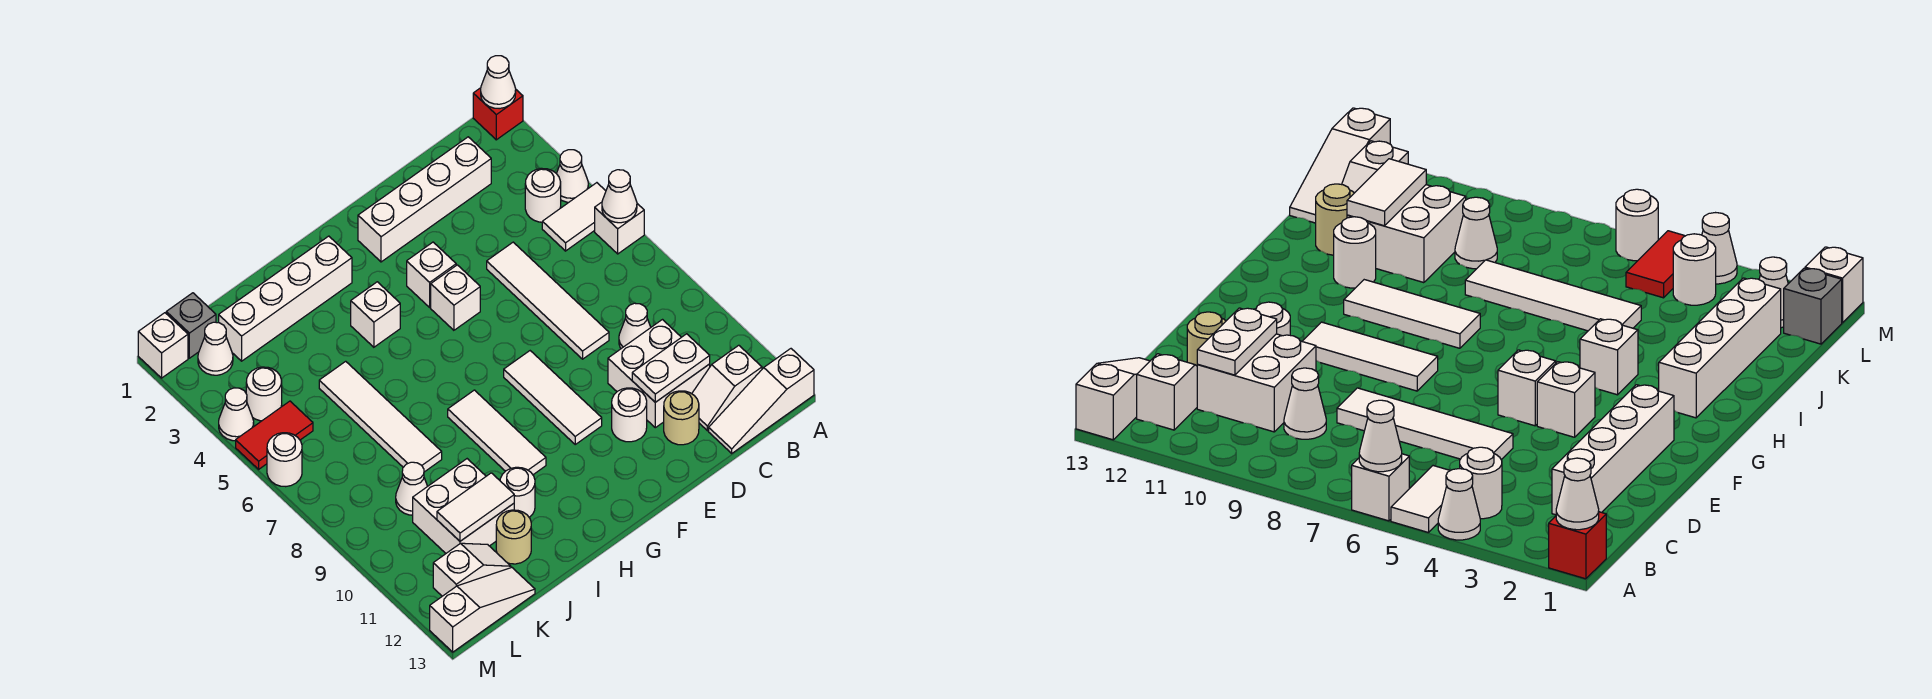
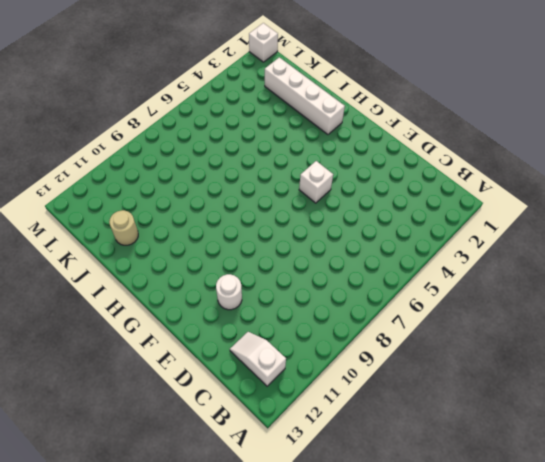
none -> red brick A1 level 1
none -> white cone A4 level 1
none -> white tile A5:B5 level 1
none -> white brick A6 level 1

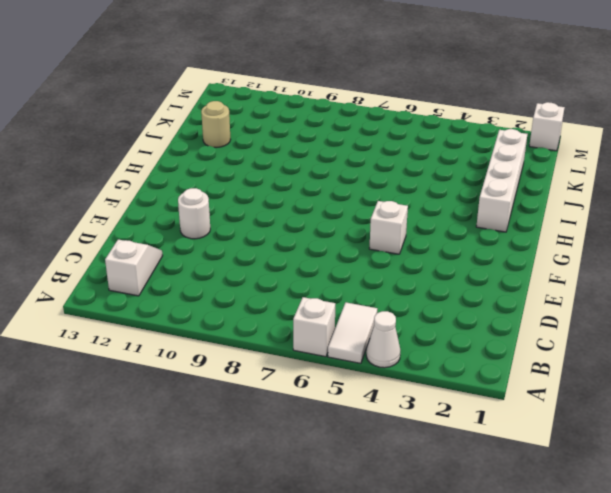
none -> red brick A1 level 1
none -> white slope A13:C13 level 1 top A
none -> white round brick B4 level 1
none -> white brick C2:F2 level 1

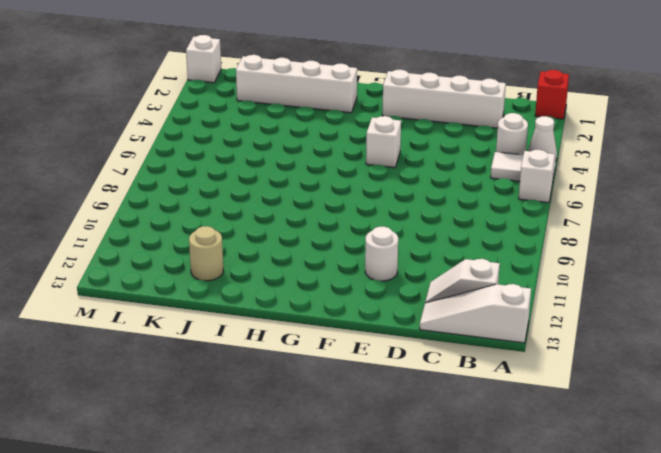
none -> white cone C9 level 1
none -> white brick C10:D11 level 1
none -> white tile D5:D8 level 1
none -> tan round brick D12 level 1

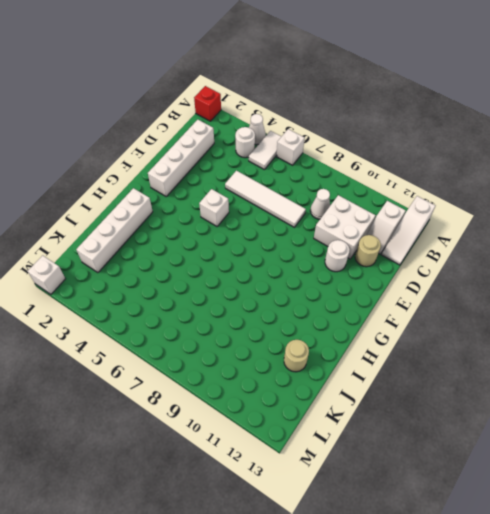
none -> white brick F4 level 1
none -> white tile F8:F10 level 1
none -> white brick H4 level 1
none -> white tile H8:H10 level 1

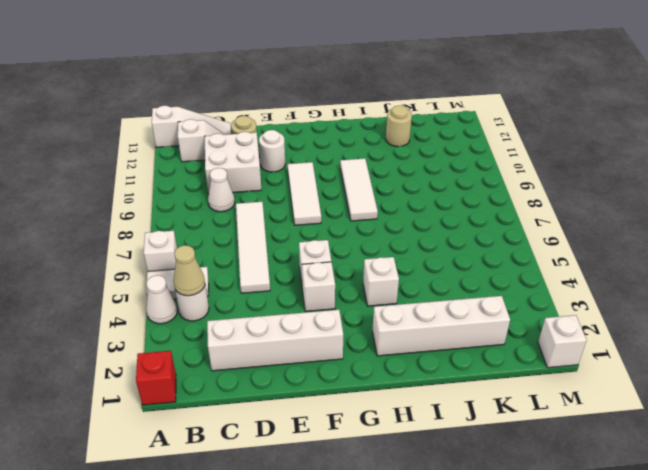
tan cone B4 level 2 -> none
none -> white round brick I11 level 1
none -> white tile J5:J8 level 1
none -> white brick J10:K11 level 1
none -> white cone K9 level 1

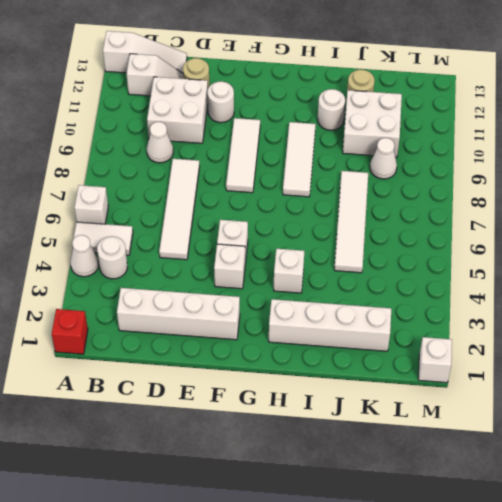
none -> white slope K12:L12 level 1 top L
none -> white slope K13:M13 level 1 top M
none -> grey brick L1 level 1
none -> white cone L2 level 1

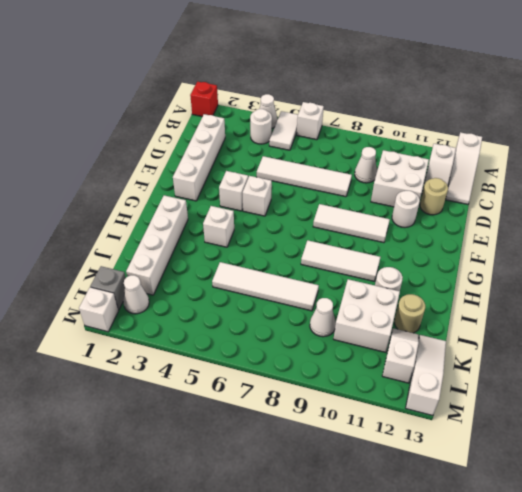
none -> white round brick L4 level 1
none -> red tile L5:M5 level 1
none -> white cone M4 level 1
none -> white round brick M6 level 1

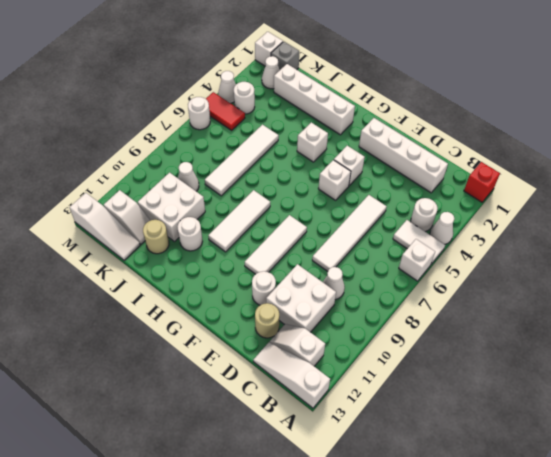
none -> white cone A1 level 2
none -> white cone A6 level 2
none -> white plate C11:D11 level 2
none -> white tile J11:K11 level 2

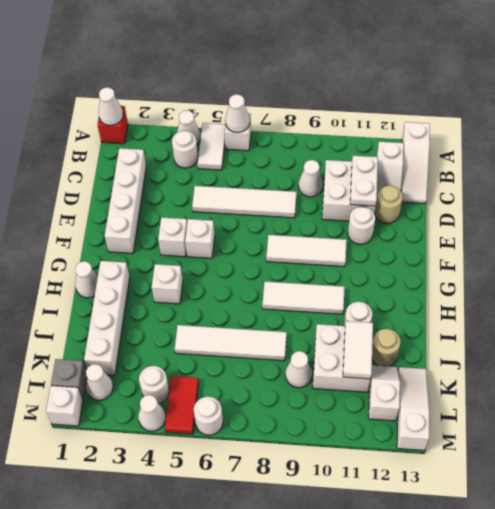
white cone H1 level 1 -> none

